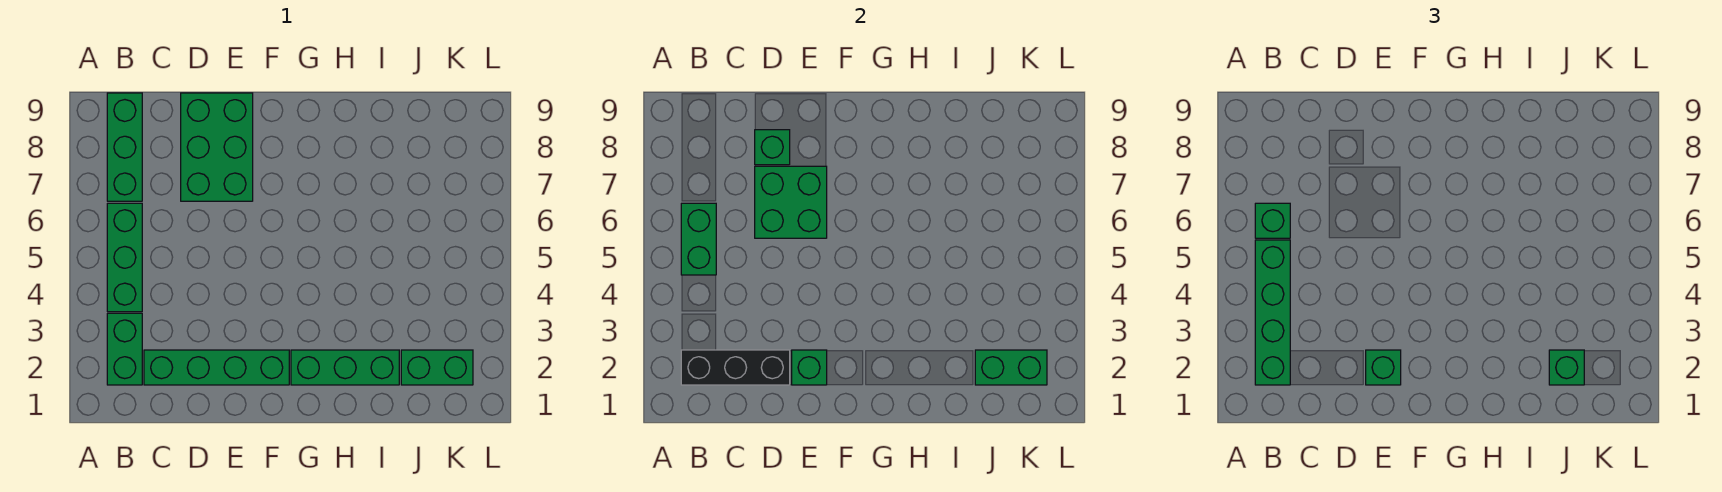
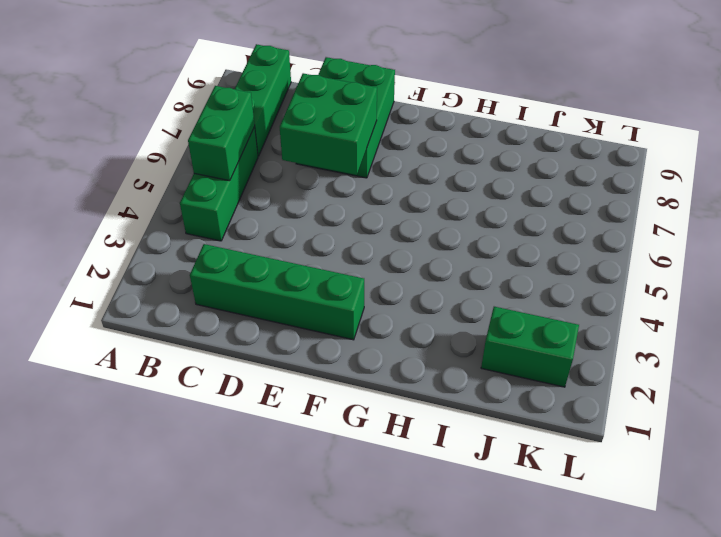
none -> green brick B2:B3 level 1
none -> green brick G2:I2 level 1
none -> black brick B2:D2 level 2

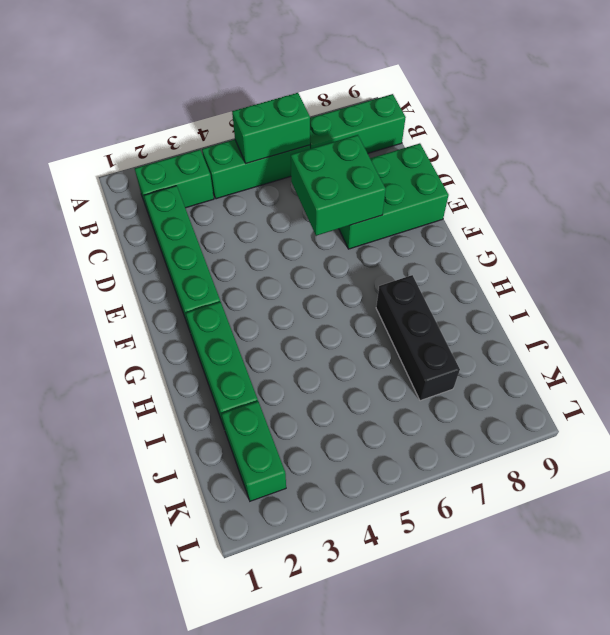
black brick H7:J7 level 1 -> black brick B2:D2 level 2
none -> green brick D8 level 2
none -> green brick E2 level 2
none -> green brick J2:K2 level 2

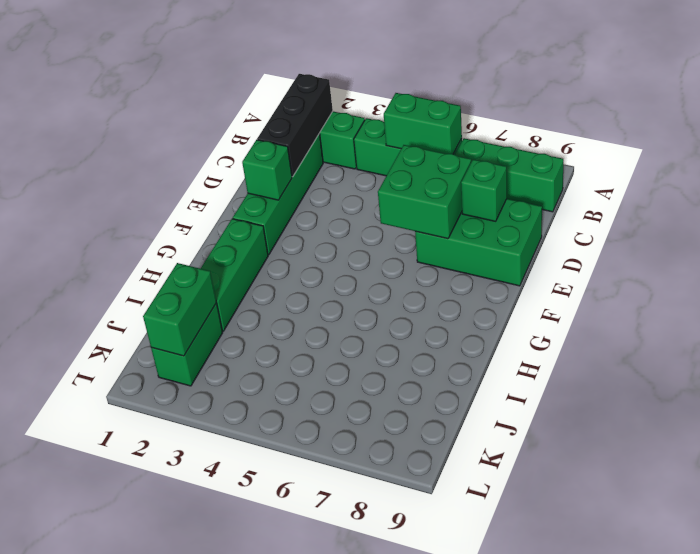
none -> green brick B2:B5 level 3
none -> green brick B6 level 3
none -> green brick E2 level 3

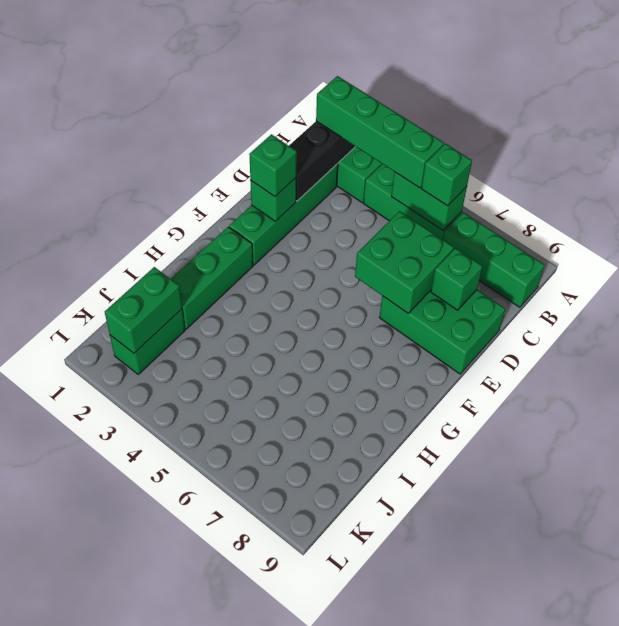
none -> green brick J2 level 3

